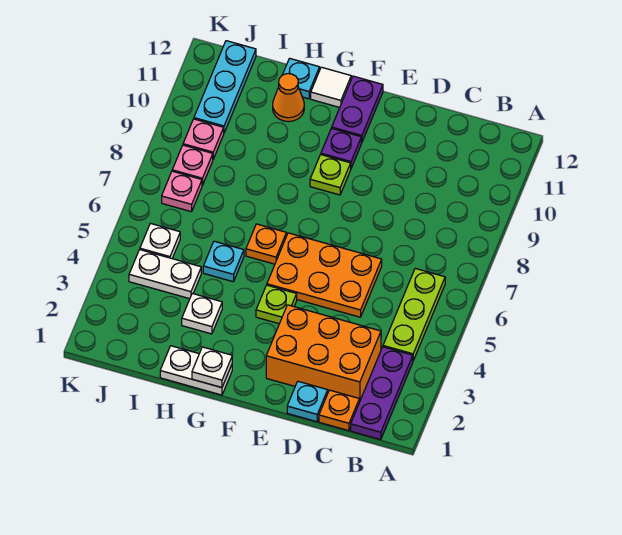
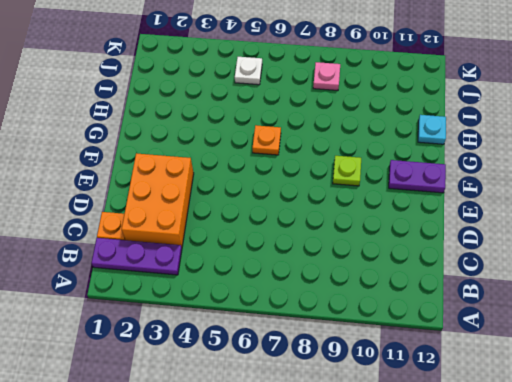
none -> lime plate B4:B6 level 1
none -> cyan plate D1 level 1
none -> orange plate D5:F6 level 1

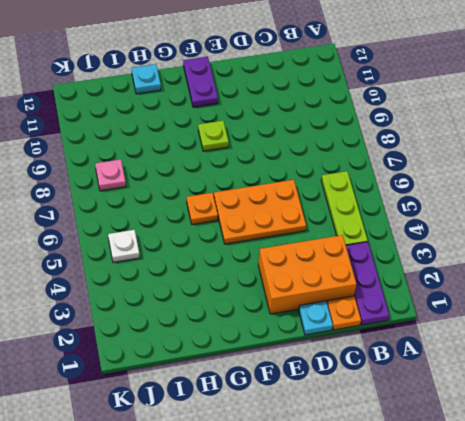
none -> lime plate F4 level 1
none -> purple plate F10 level 1
none -> white plate G1:H1 level 1

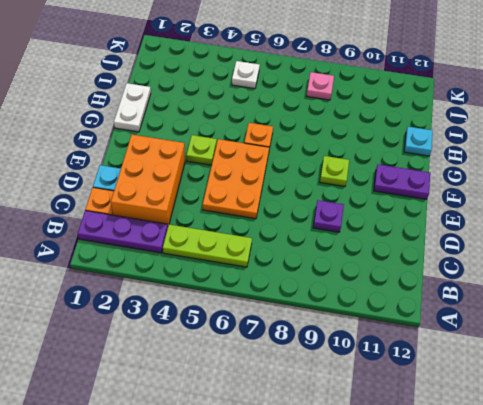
purple plate D9 level 1 -> purple plate F10 level 1
none -> white tile G12 level 1
none -> white plate H3 level 1
none -> cyan plate H5 level 1

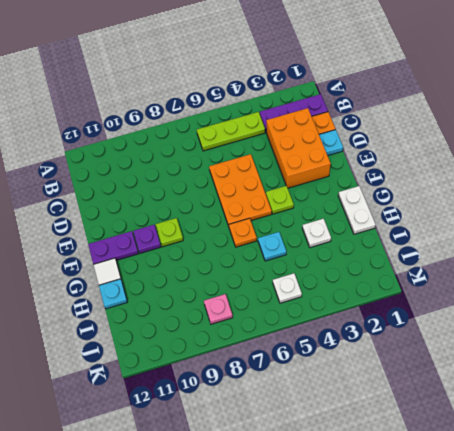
none -> orange cone H11 level 1
none -> white plate I4:J4 level 1
none -> pink plate J7 level 1

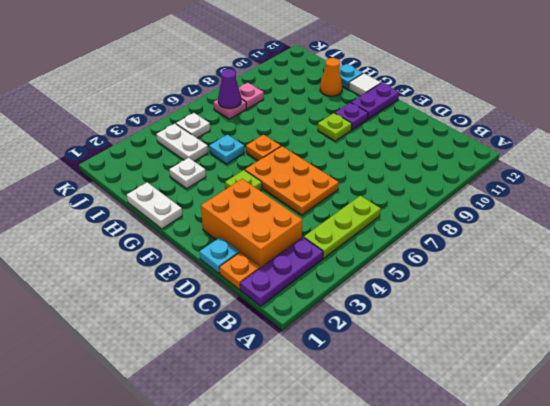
purple cone J7 level 2 -> none
none -> pink plate J9 level 1
none -> cyan plate J10:J12 level 1
none -> white plate G1 level 2

